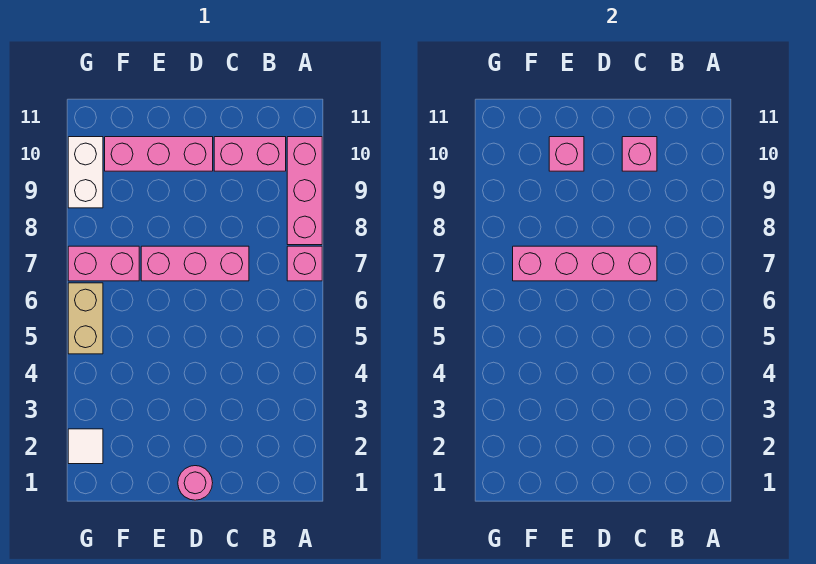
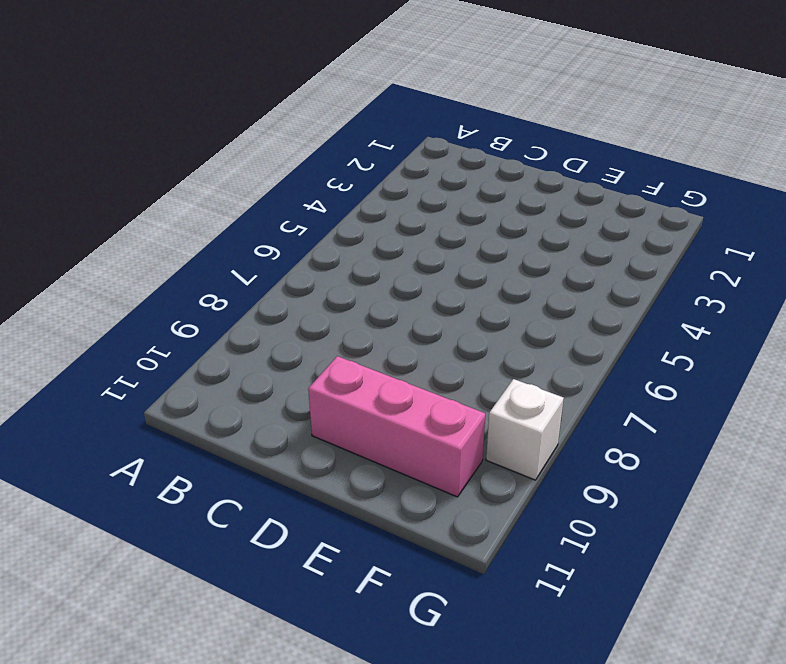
white brick G9 level 1 -> white brick G9:G10 level 1
none -> pink brick A7 level 1
none -> pink brick A8:A10 level 1
none -> pink brick B10:C10 level 1

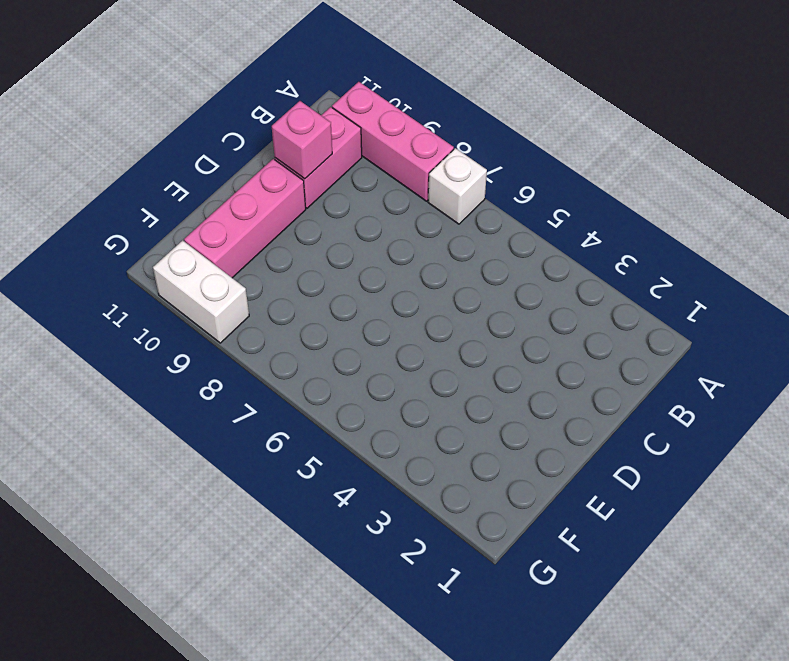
white brick A7 level 1 -> pink brick A7 level 1
none -> pink brick C7:E7 level 1
none -> pink round brick D1 level 1
none -> pink brick F7:G7 level 1

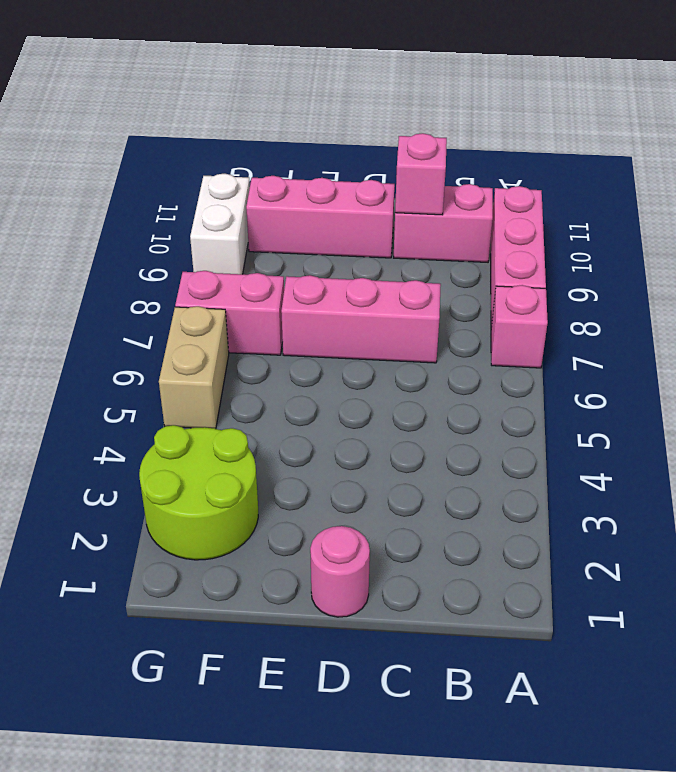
lime round brick F2:G3 level 1 -> white tile G2 level 1
none -> pink brick C7:F7 level 2
none -> pink brick E10 level 2

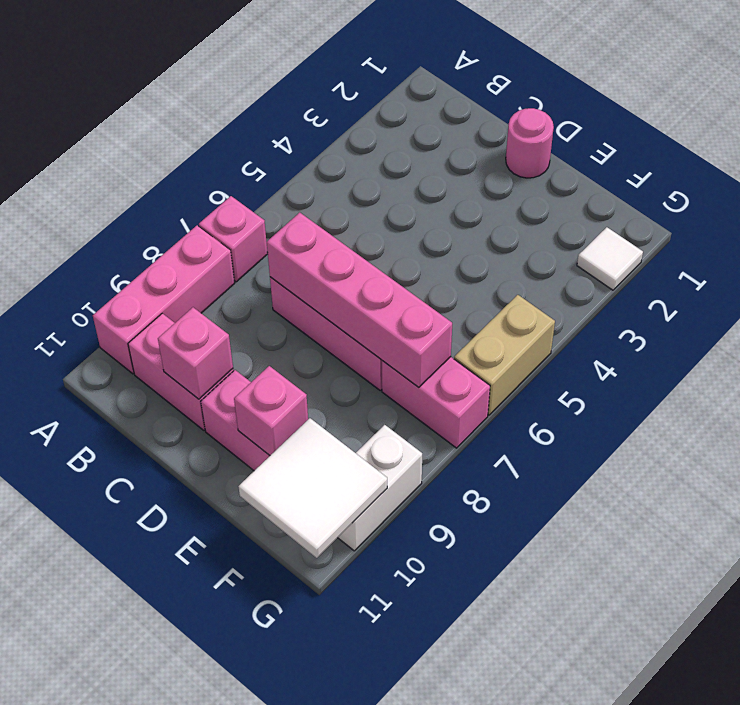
white tile F10:G11 level 2 -> none

